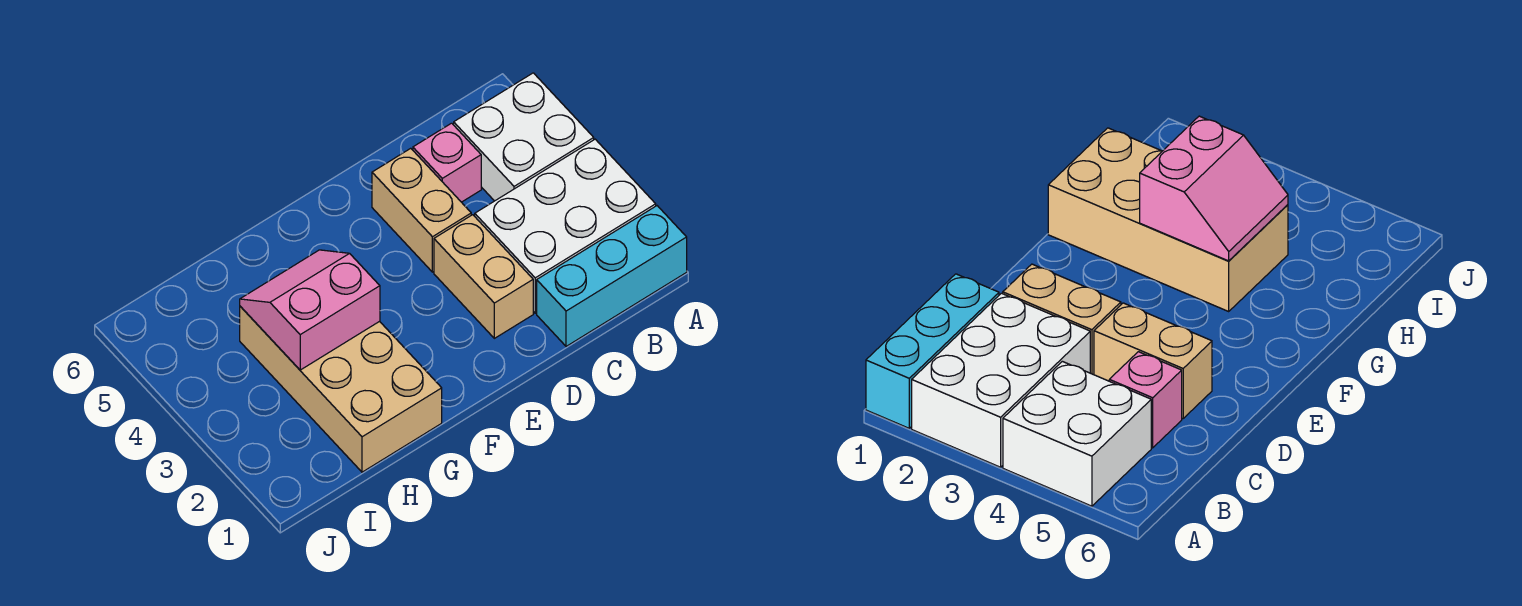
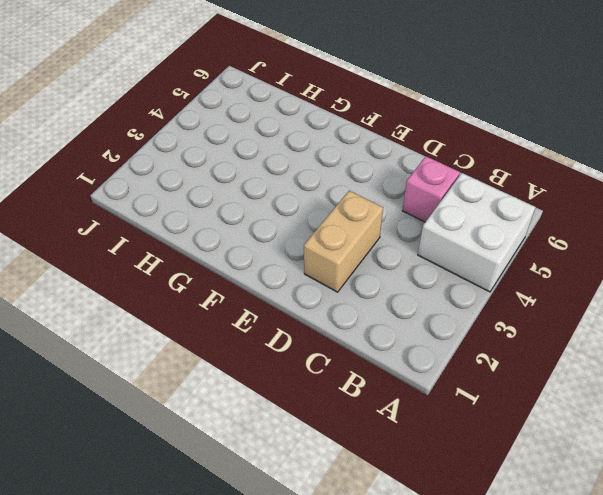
none -> cyan brick A1:C1 level 1
none -> white brick A2:C3 level 1

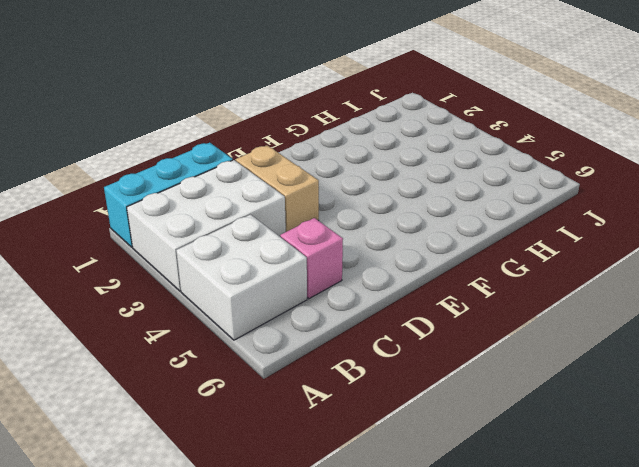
none -> tan brick D4:D5 level 1
none -> tan brick G1:H4 level 1

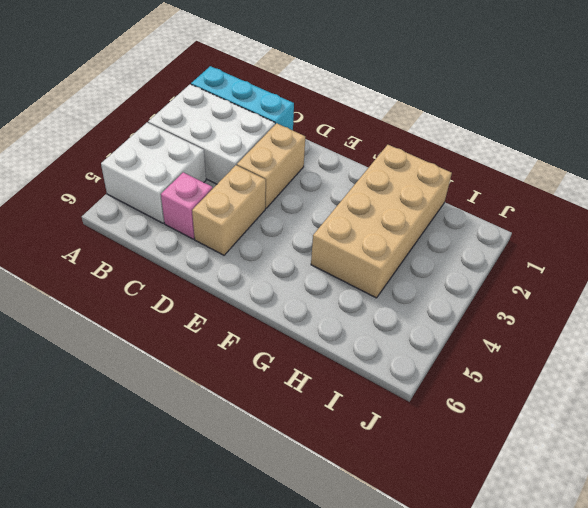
none -> pink slope G3:H4 level 2 top 3

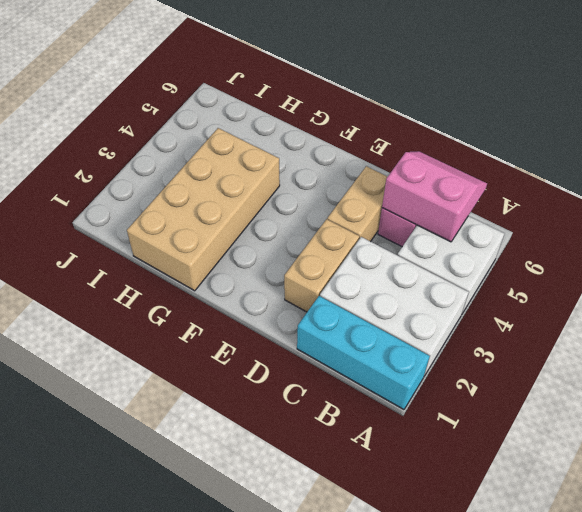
pink slope B5:C6 level 2 top 5 -> pink slope G3:H4 level 2 top 3

